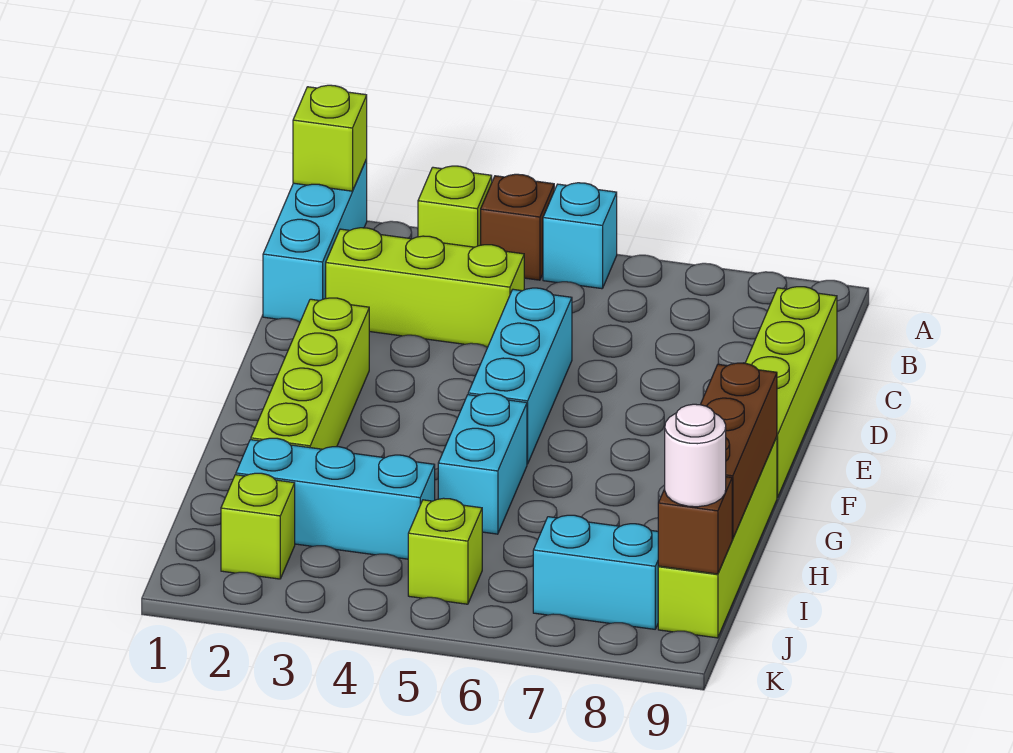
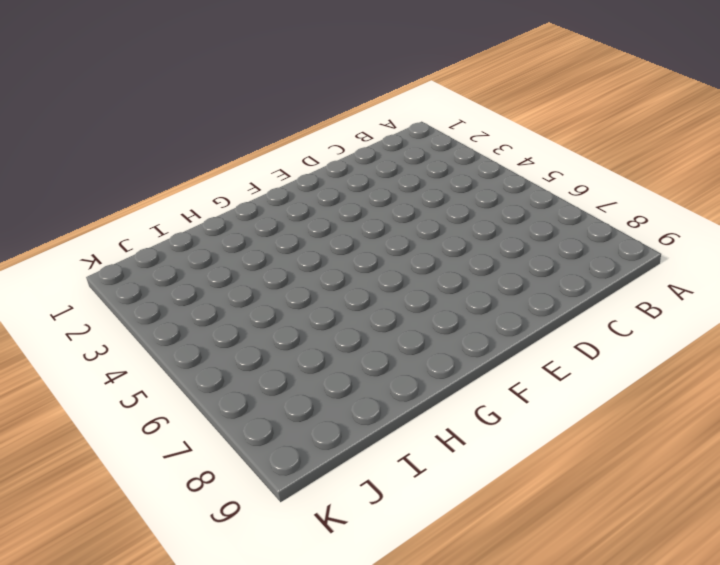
none -> cyan brick A1:C1 level 1
none -> lime brick A3 level 1
none -> brown brick A4 level 1

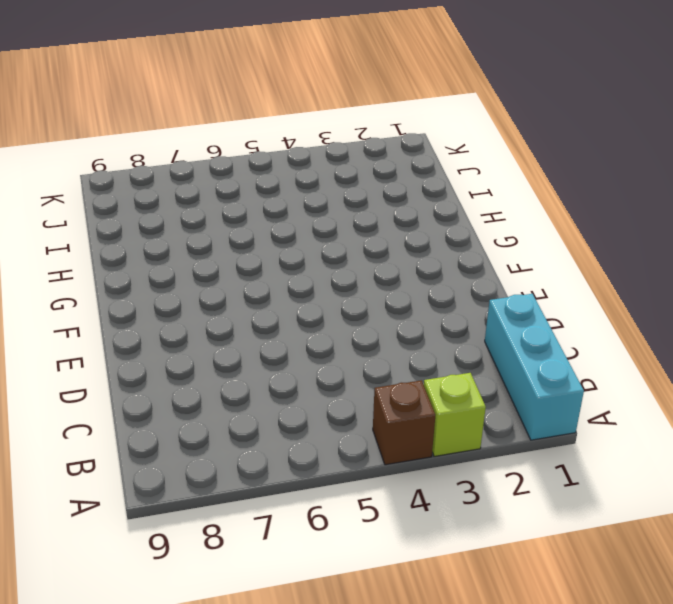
none -> cyan brick A5 level 1
none -> lime brick C2:C4 level 1
none -> lime brick C9:F9 level 1

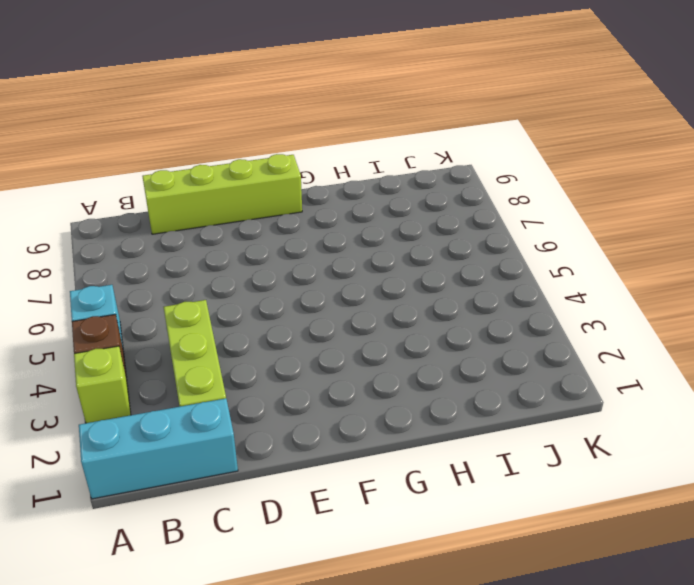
none -> cyan brick D5:F5 level 1
none -> lime brick E2:H2 level 1
none -> cyan brick G5:H5 level 1

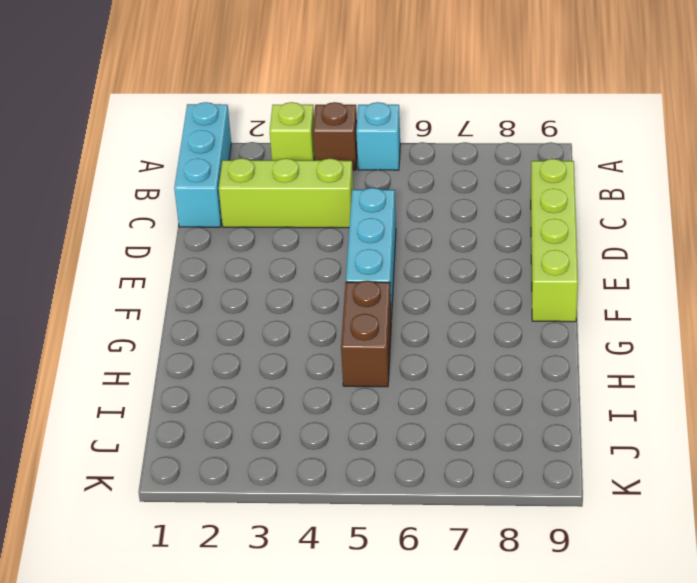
brown brick G5:H5 level 1 -> cyan brick G5:H5 level 1
none -> lime brick E2:H2 level 1
none -> lime brick G9:J9 level 1
none -> cyan brick I2:I4 level 1

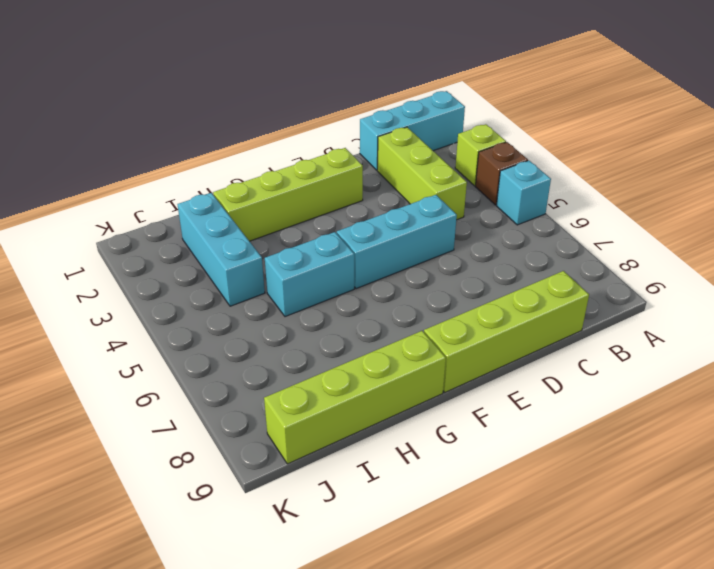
none -> lime brick J2 level 1
none -> lime brick J5 level 1
none -> cyan brick J7:J8 level 1

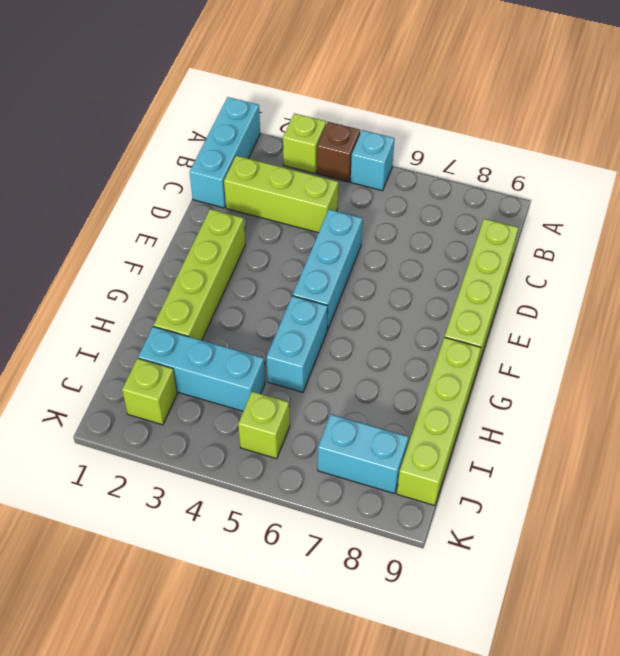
none -> lime brick A1 level 2
none -> brown brick G9:I9 level 2
none -> brown brick J9 level 2

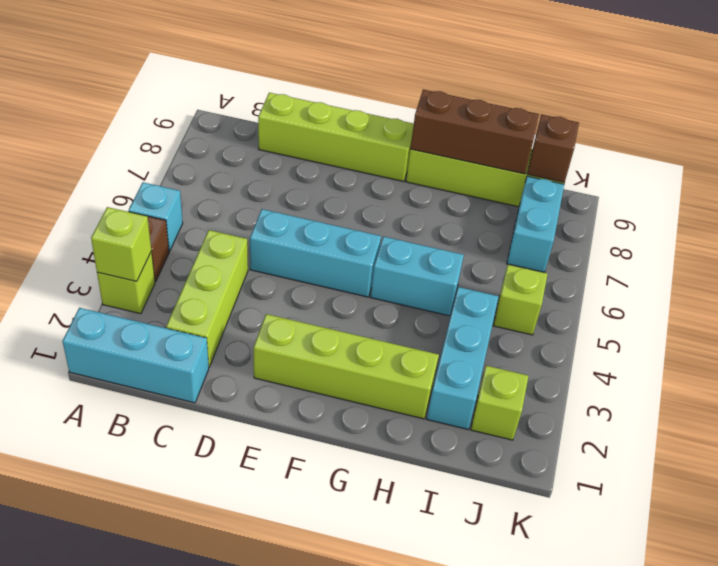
lime brick A3 level 2 -> lime brick A1 level 2
none -> white round brick J9 level 3

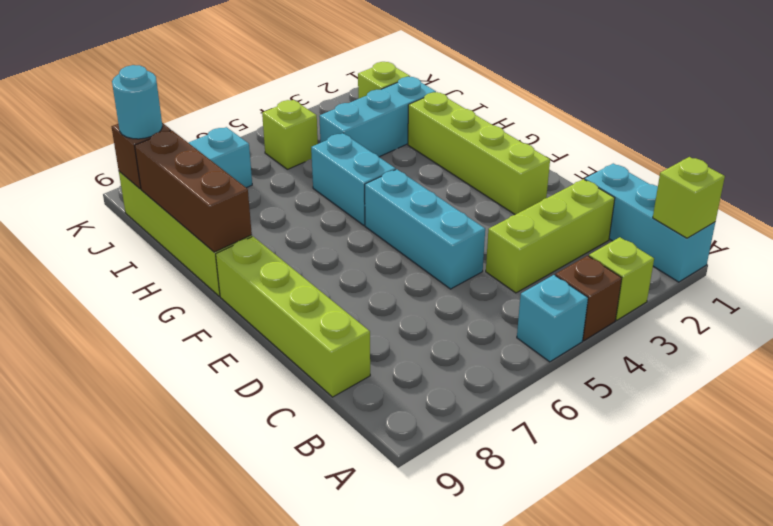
cyan round brick J9 level 3 -> white round brick J9 level 3

